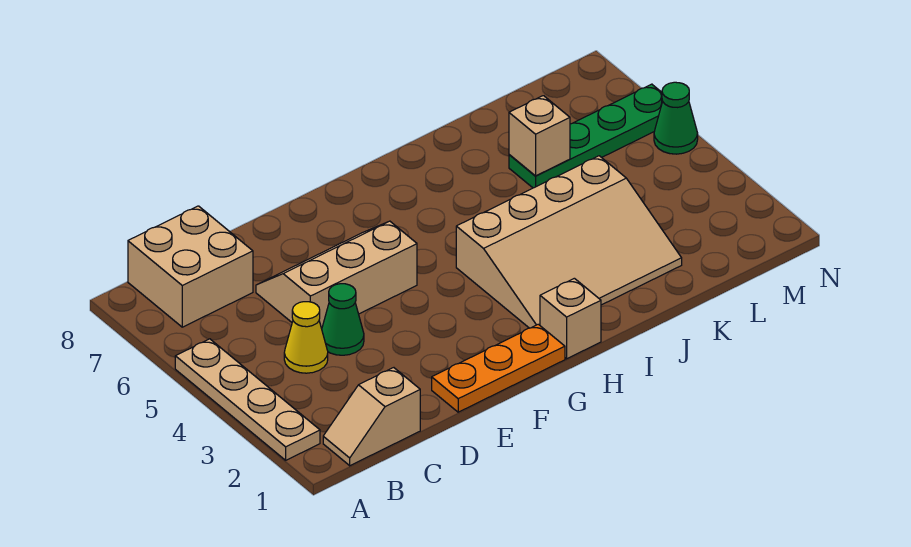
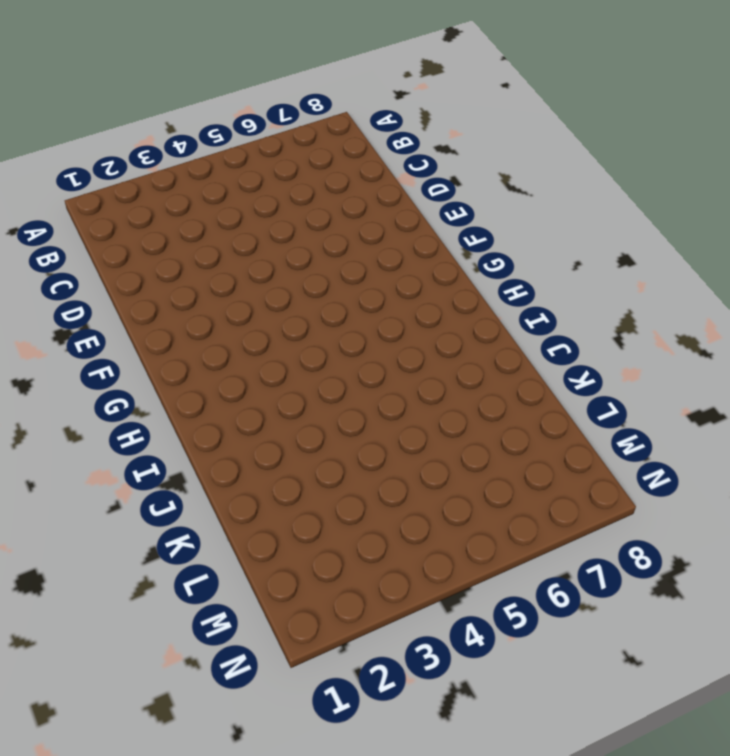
none -> tan plate A2:A5 level 1
none -> tan slope B1:C1 level 1 top C
none -> tan brick B7:C8 level 1

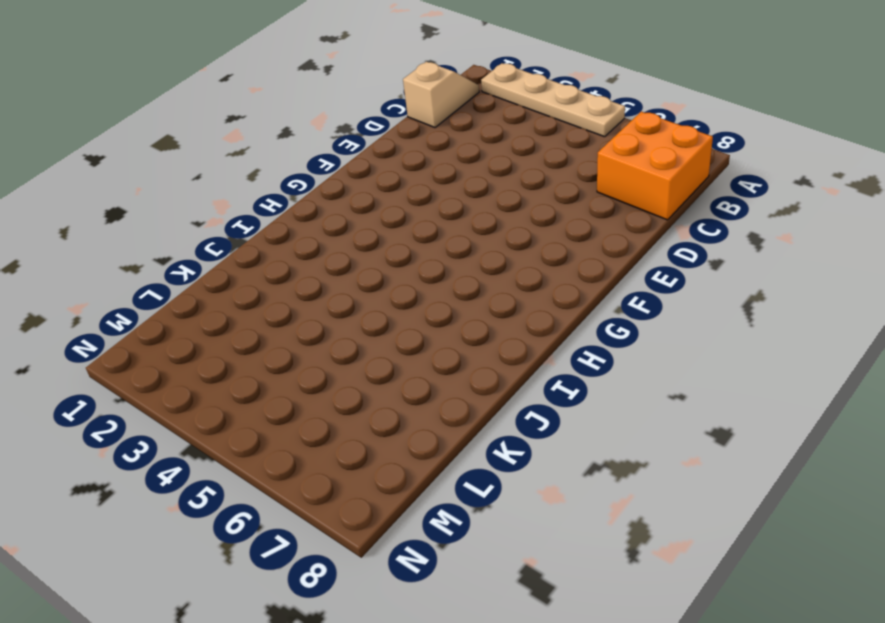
orange brick B7:C8 level 1 -> tan brick B7:C8 level 1
none -> yellow cone C4 level 1
none -> green cone D4 level 1
none -> tan slope D5:F6 level 1 top 5

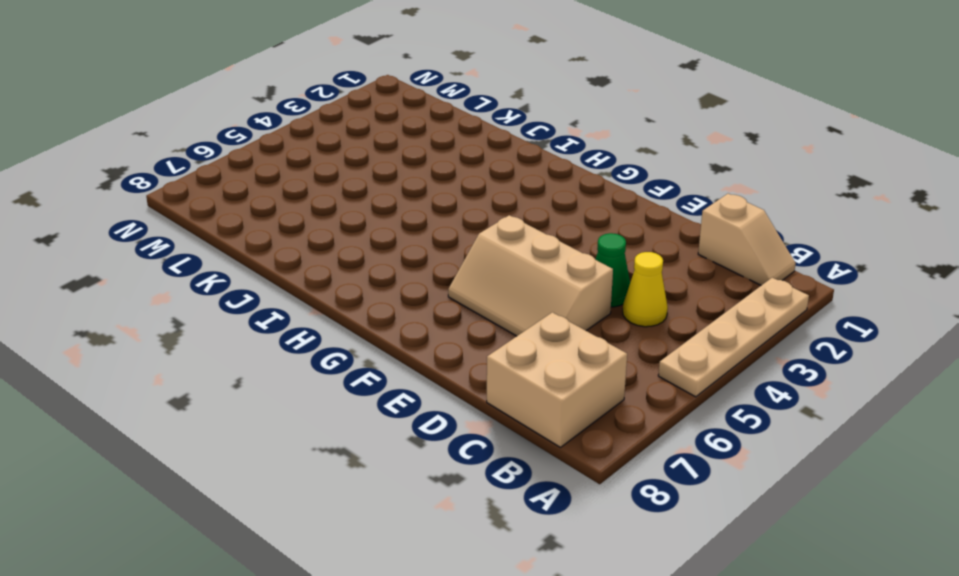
none -> orange plate E1:G1 level 1
none -> tan brick H1 level 1
none -> tan slope H2:K4 level 1 top 4

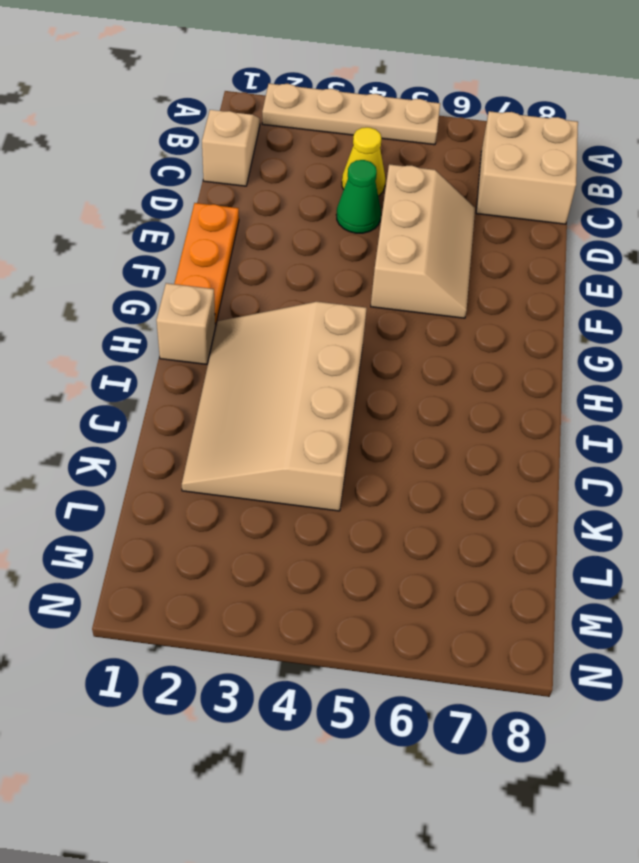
none -> green plate K6:N6 level 1
none -> green cone N5 level 1
none -> tan brick K6 level 2

